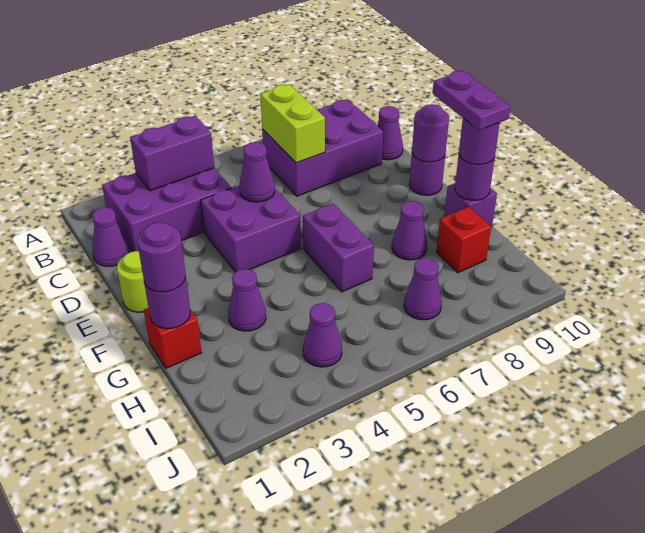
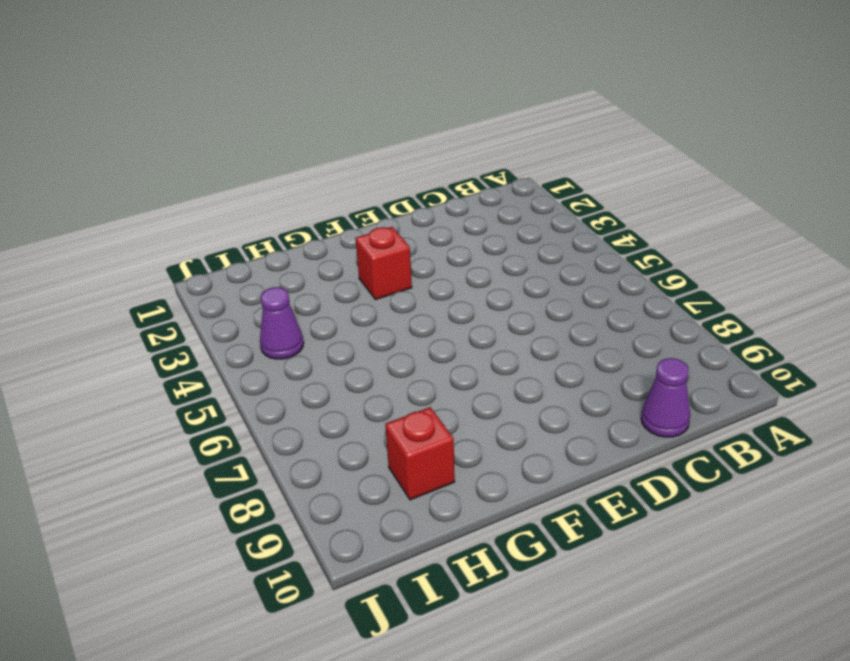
red brick F3 level 1 -> red brick G1 level 1
none -> purple brick B2:C4 level 1
none -> purple brick B7:C9 level 1
none -> purple cone C1 level 1

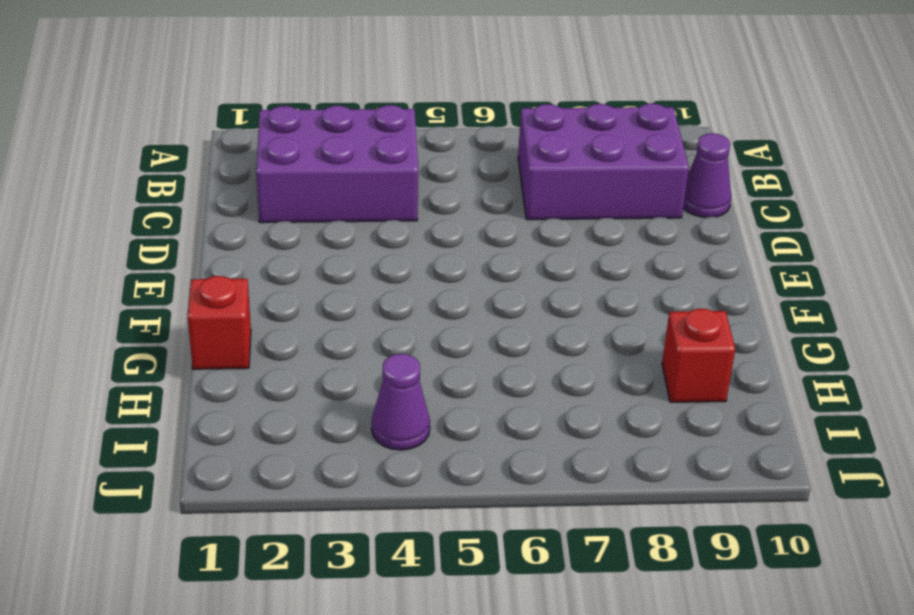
none -> purple cone C1 level 1
none -> purple brick D4:E5 level 1
none -> lime round brick E1 level 1

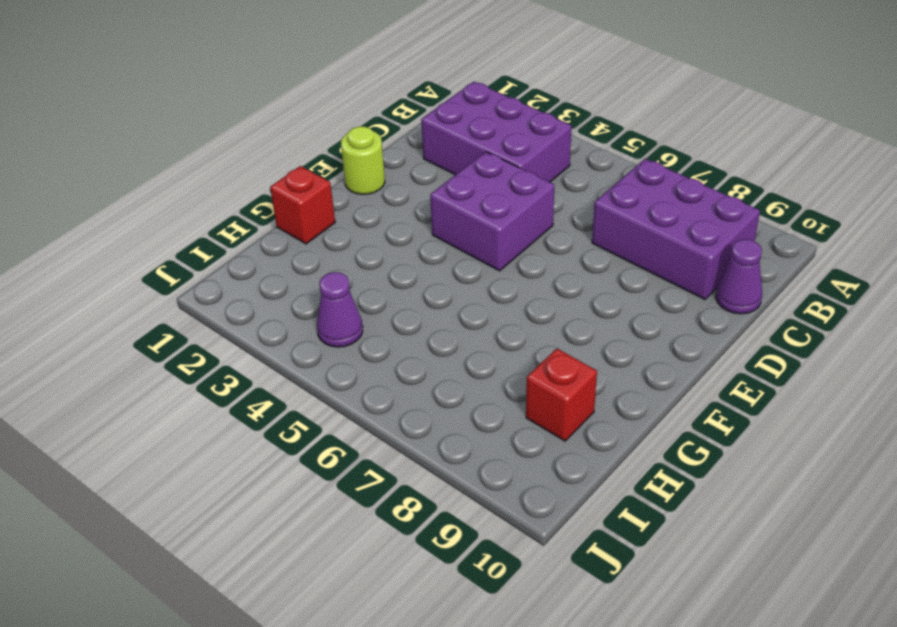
none -> purple cone C1 level 1
none -> purple round brick E10 level 1
none -> purple brick F6:G6 level 1

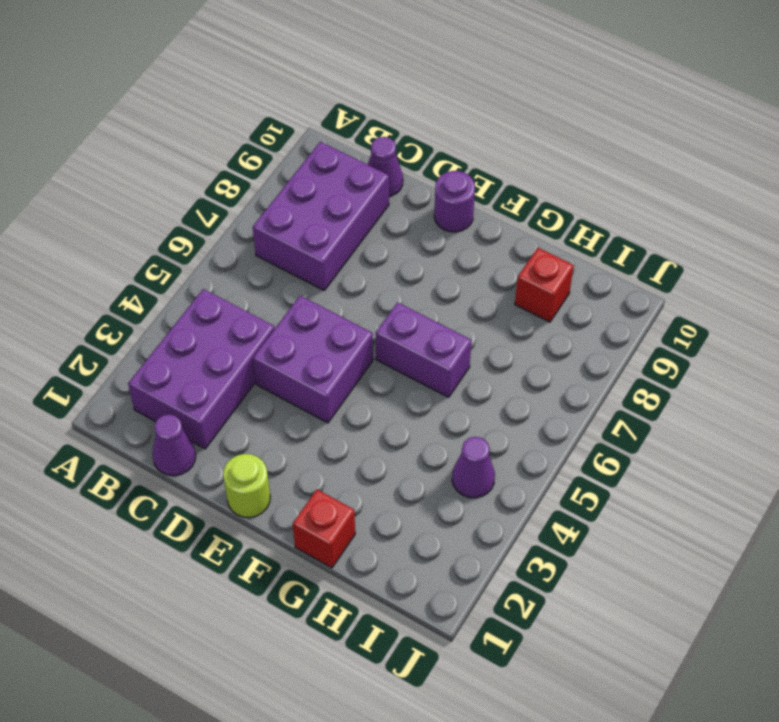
none -> purple cone G3 level 1
none -> purple cone G8 level 1
none -> purple brick G10 level 1

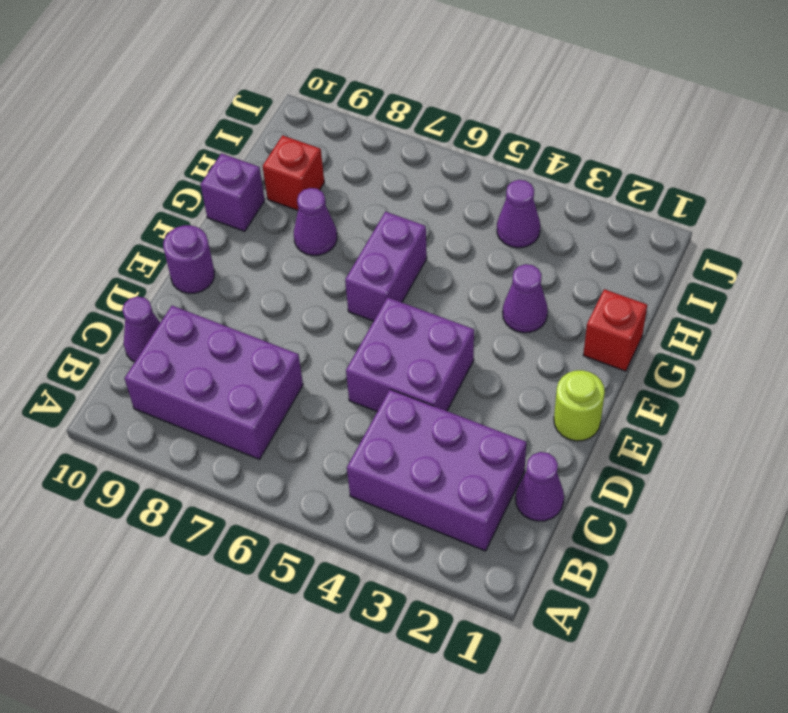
none -> purple cone I7 level 1
none -> purple brick B3:B4 level 2
none -> lime brick B7:C7 level 2

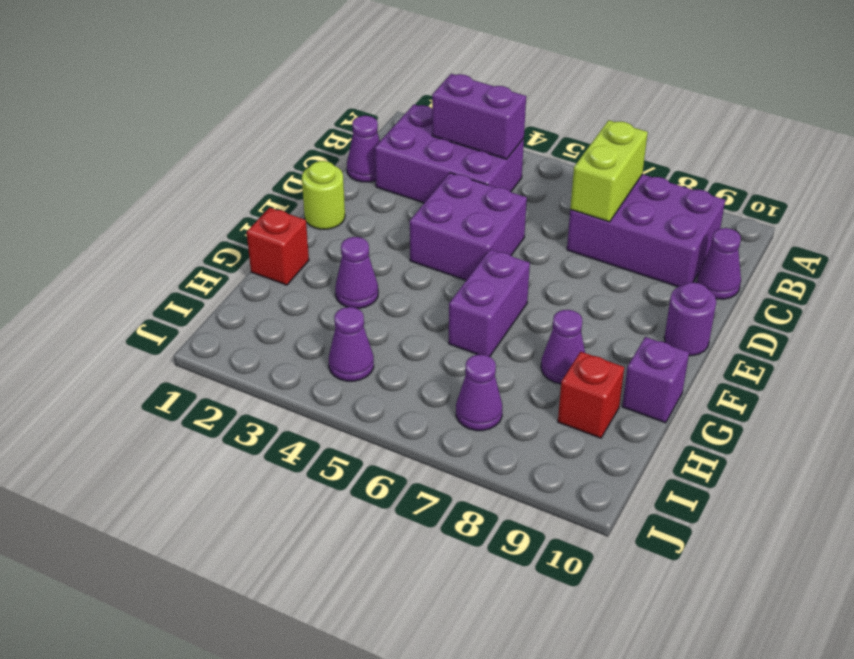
none -> purple cone D5 level 2
none -> purple round brick E10 level 2
none -> purple round brick G1 level 2

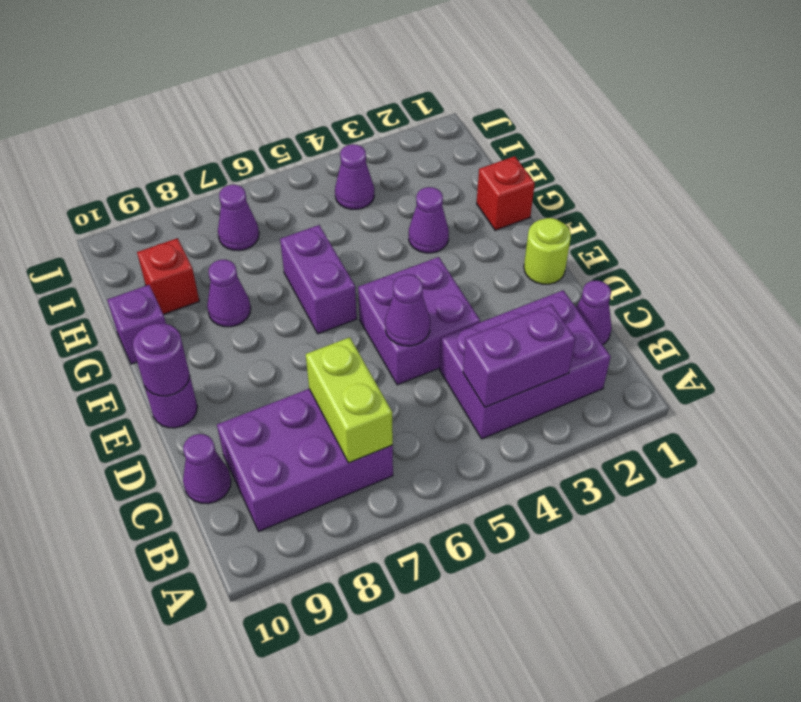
none -> purple round brick G1 level 2
none -> purple round brick G10 level 2
none -> purple round brick G1 level 3

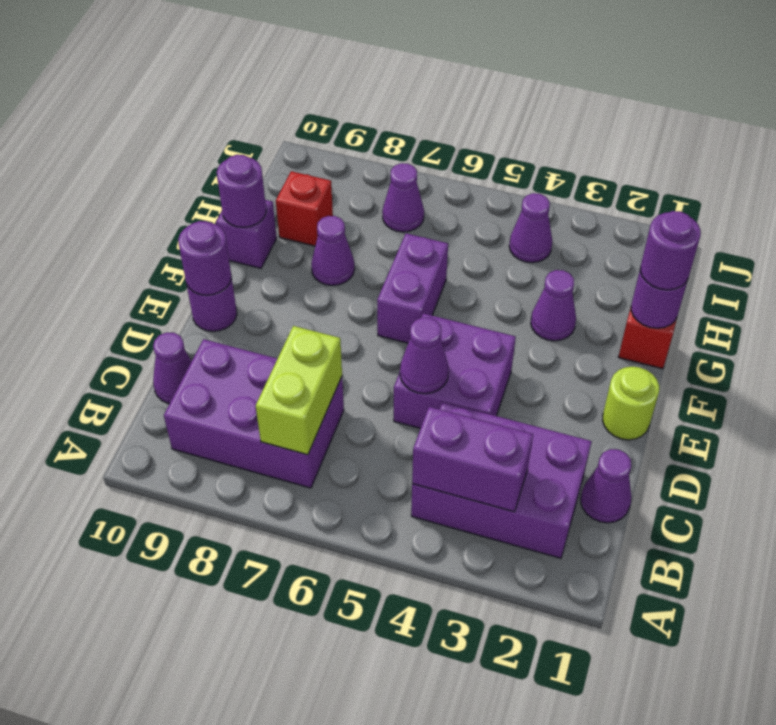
none -> purple round brick G10 level 3
none -> purple plate F10:G10 level 4

